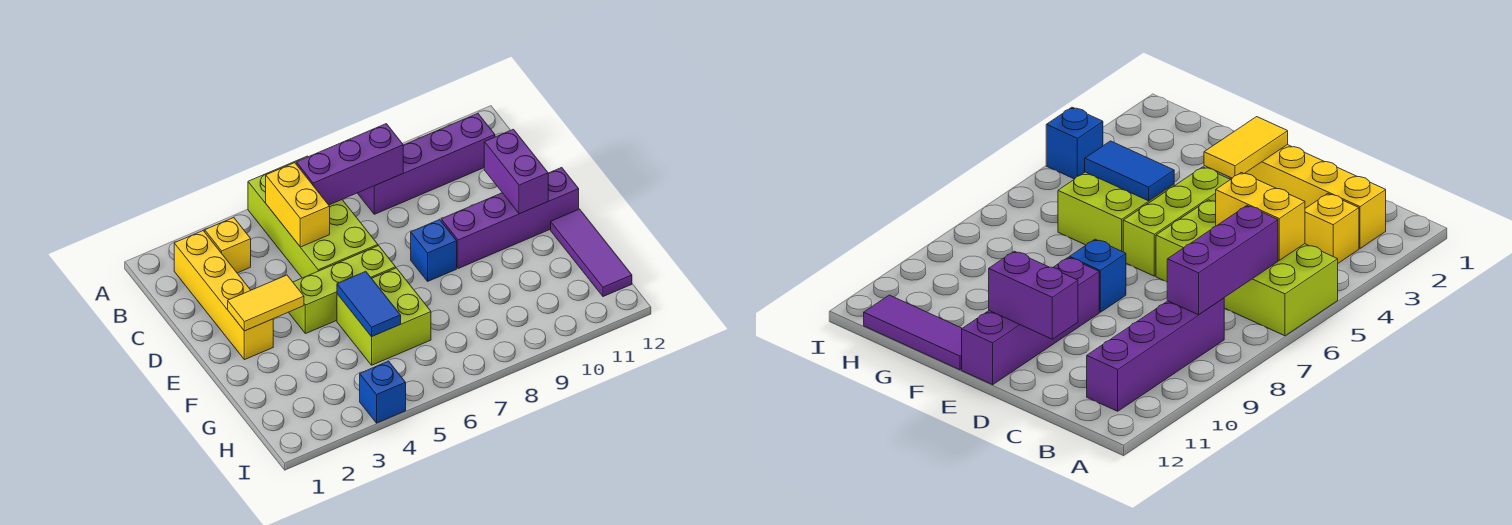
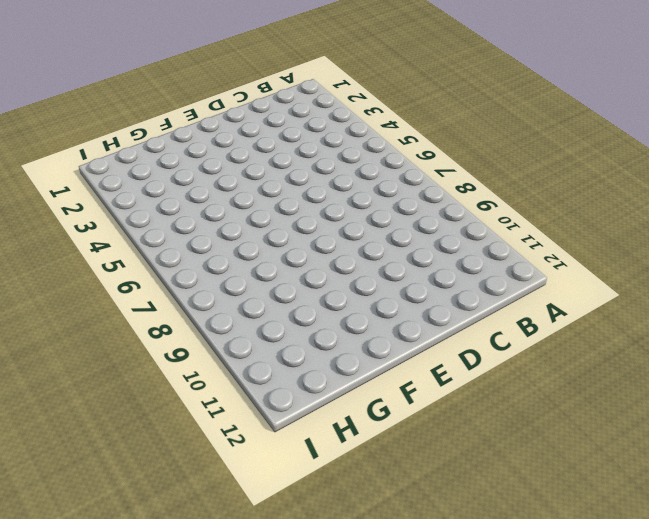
none -> lime brick A5:D6 level 1
none -> yellow brick B2:E2 level 1
none -> yellow brick B3 level 1

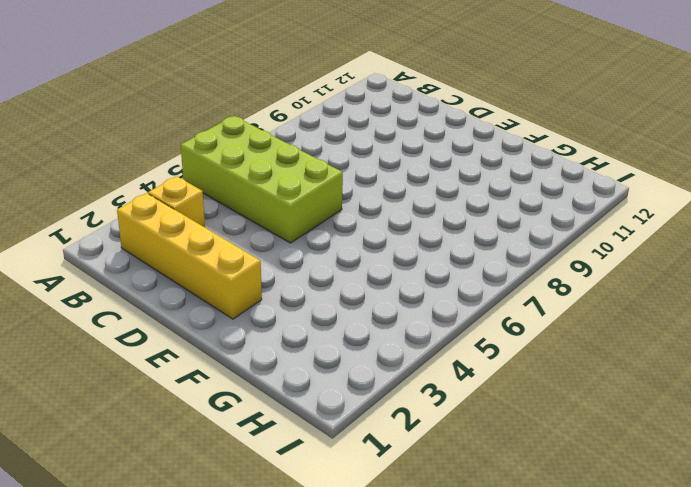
none -> purple brick B8:B11 level 1
none -> lime brick E4:E6 level 1
none -> blue brick E8 level 1

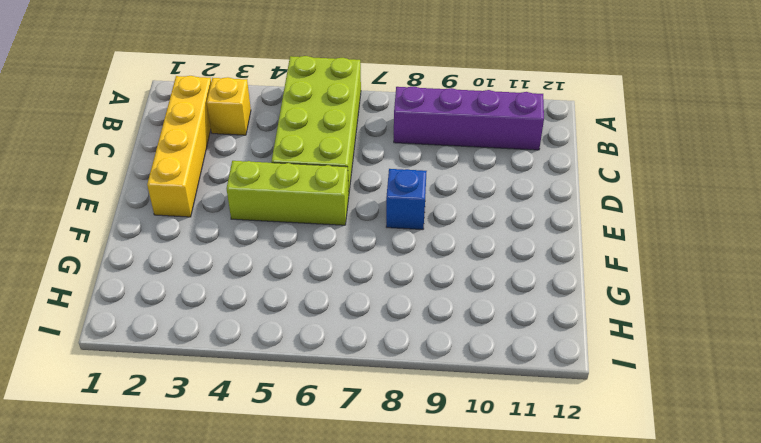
none -> purple brick E9:E12 level 1
none -> lime brick F5:G6 level 1
none -> purple tile F12:H12 level 1

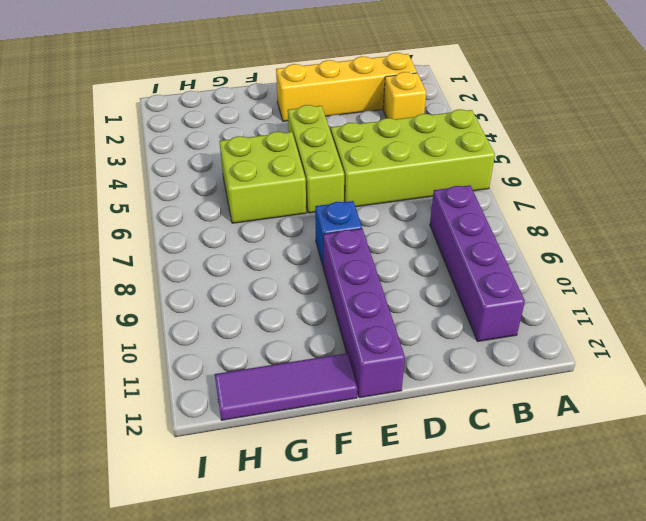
none -> blue brick I4 level 1
none -> yellow brick B5:C5 level 2
none -> purple brick B6:B8 level 2

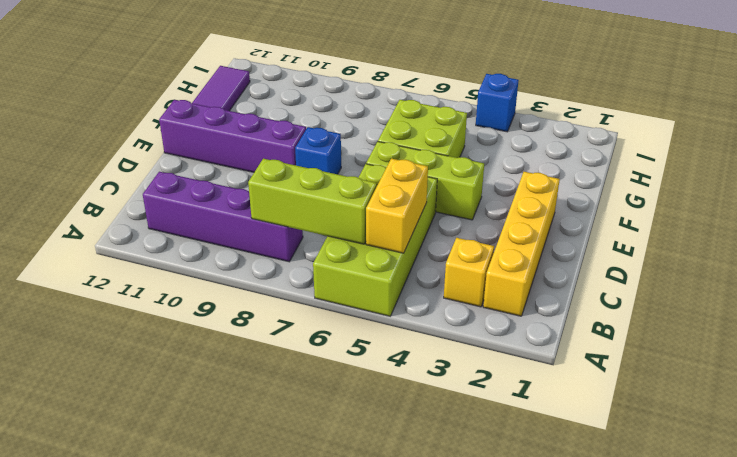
lime brick B6:B8 level 2 -> purple brick B6:B8 level 2
none -> purple brick D11:E11 level 2
none -> yellow tile E2:E3 level 2
none -> blue tile F5:G5 level 2

